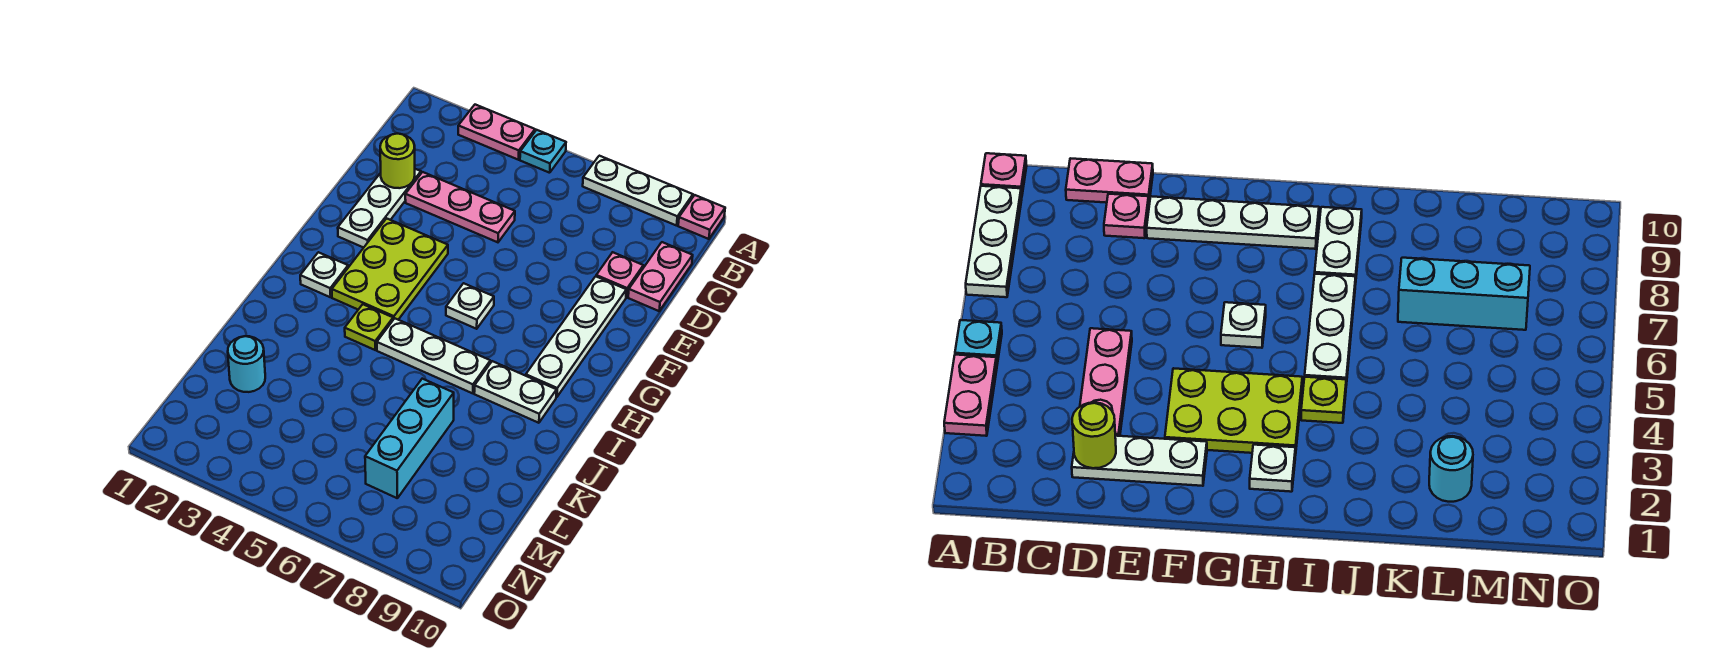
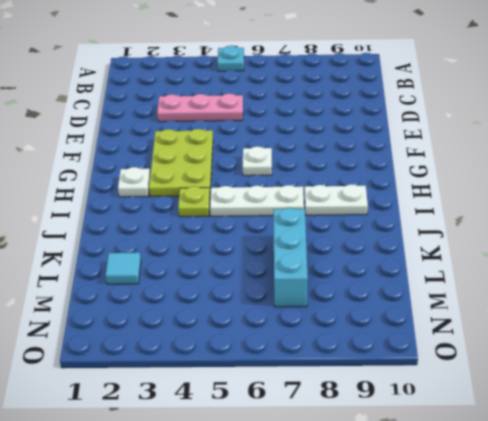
cyan tile L2 level 1 -> cyan round brick L2 level 1
none -> pink plate A3:A4 level 1
none -> white plate A7:A9 level 1
none -> pink plate A10 level 1

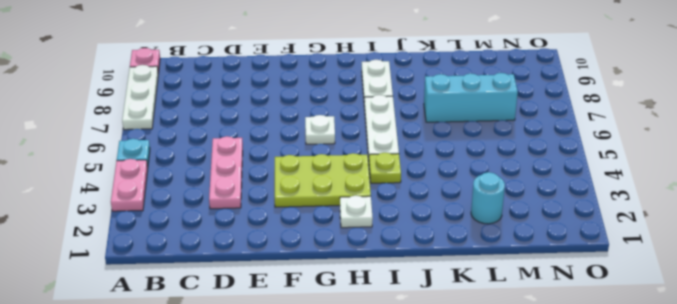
none -> pink plate C10:D10 level 1
none -> white plate D2:F2 level 1
none -> pink plate D9 level 1

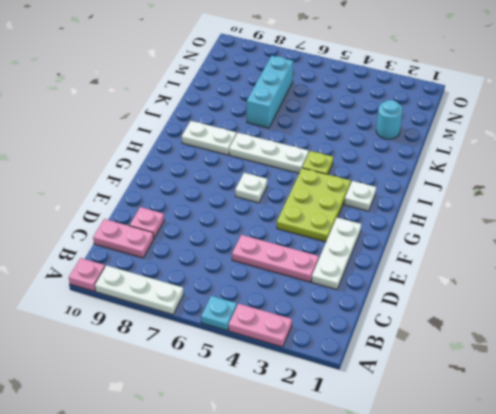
pink plate C9:C10 level 1 -> pink plate C10:D10 level 1
none -> white plate E9:H9 level 1
none -> lime round brick D2 level 2

